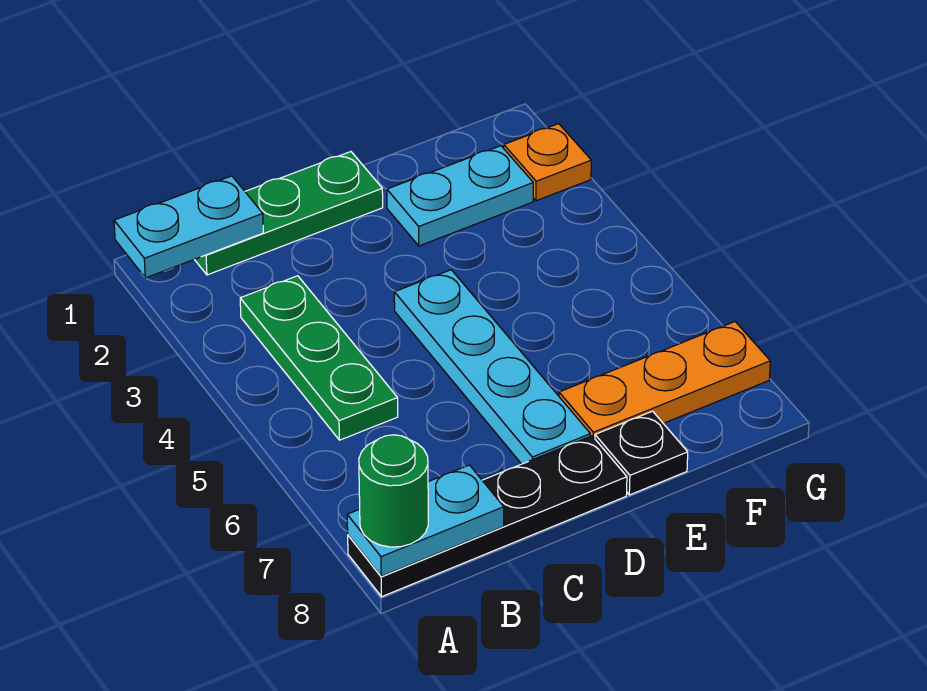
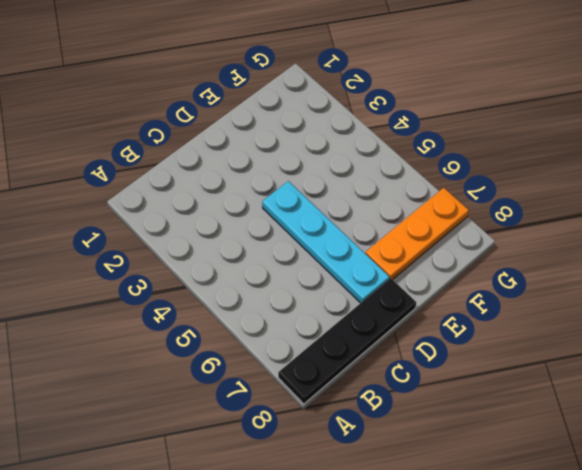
none -> green plate B1:D1 level 1
none -> green plate B3:B5 level 1

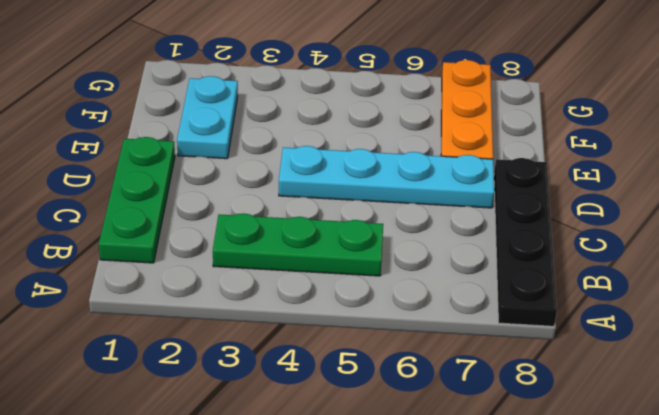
none -> black plate E8 level 1
none -> orange plate G2 level 1

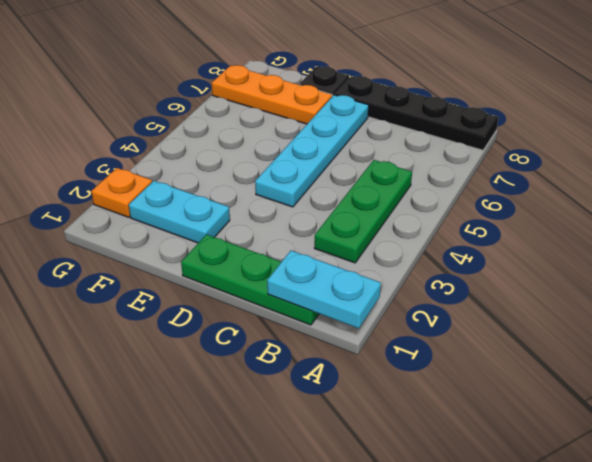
none -> cyan plate A8:B8 level 2
none -> green round brick A8 level 3

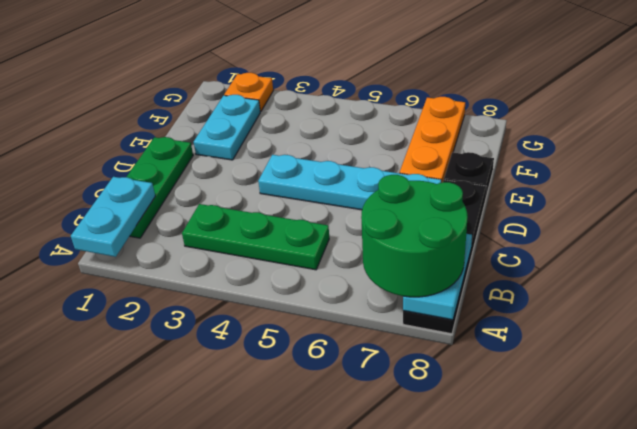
green round brick A7:B8 level 3 -> green round brick A8 level 3

